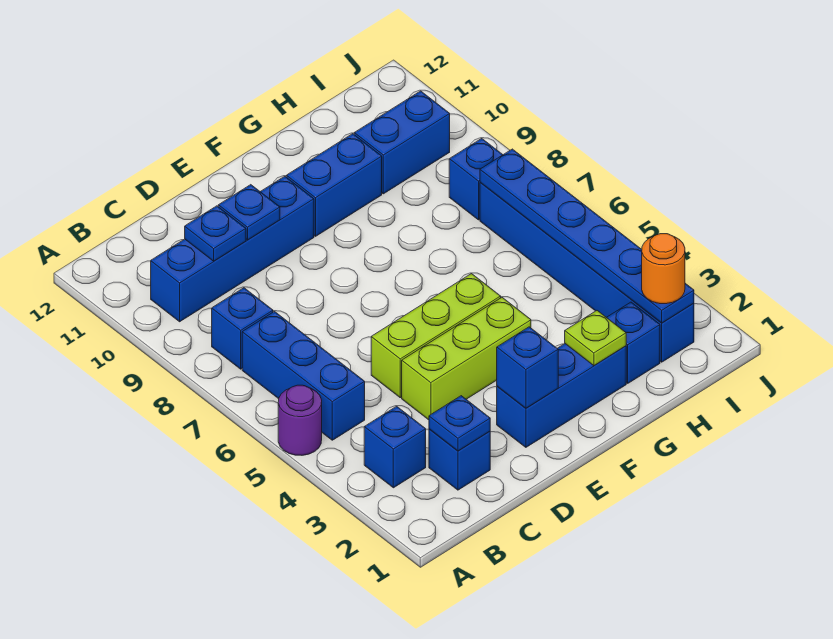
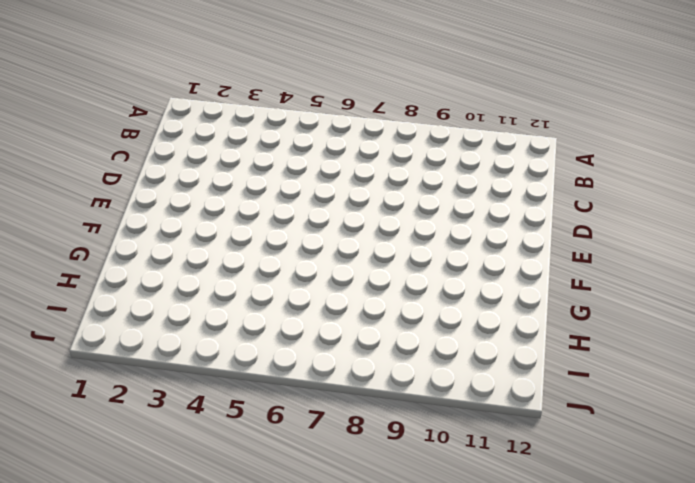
none -> purple round brick A5 level 1
none -> blue brick B3 level 1
none -> blue brick B5:B7 level 1

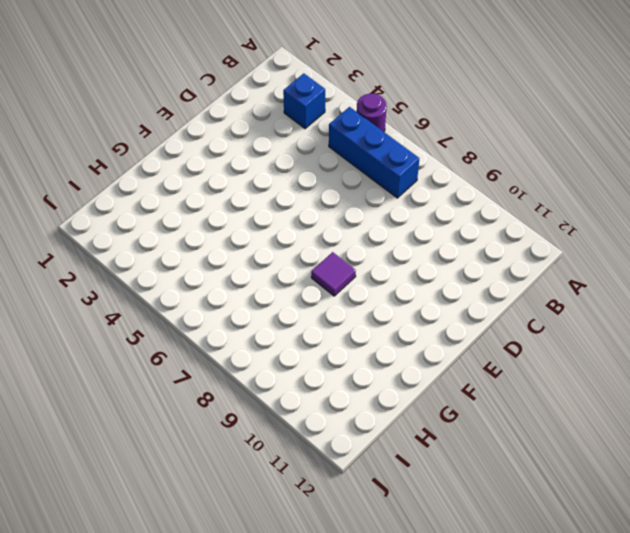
purple tile F8 level 1 -> none
none -> blue brick B8 level 1
none -> blue brick B10:E10 level 1
none -> blue brick C2 level 1

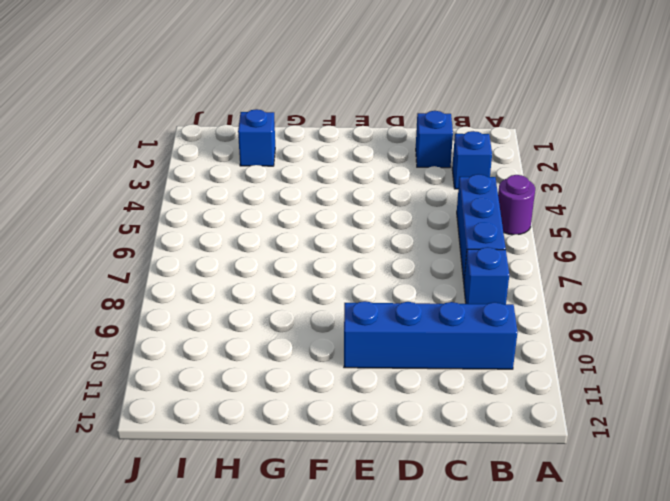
none -> lime brick D4:F4 level 1
none -> lime brick D5:F5 level 1
none -> blue brick E2:G2 level 1

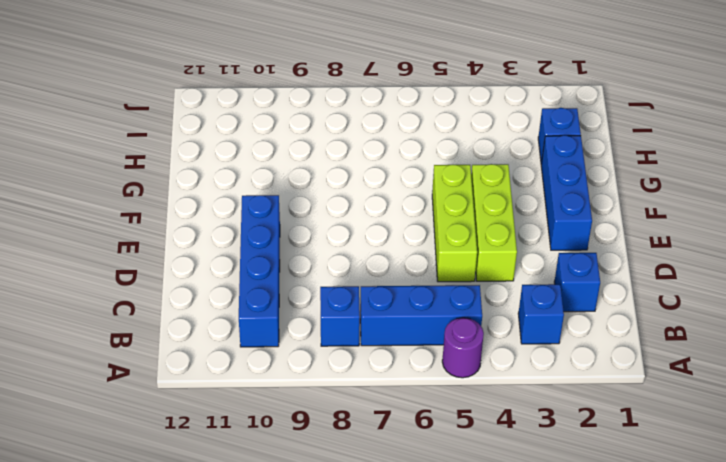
none -> blue brick F10:G10 level 1
none -> blue brick H10:I10 level 1
none -> blue brick I2:I7 level 1

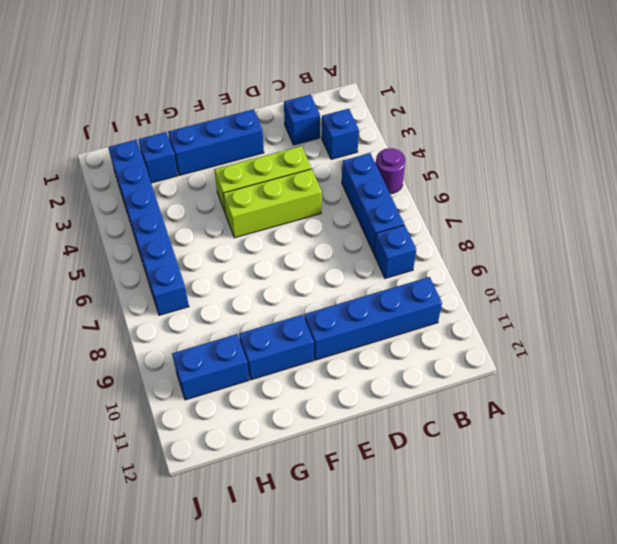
none -> blue brick I8 level 1
none -> blue plate C2 level 2
none -> blue plate C10 level 2

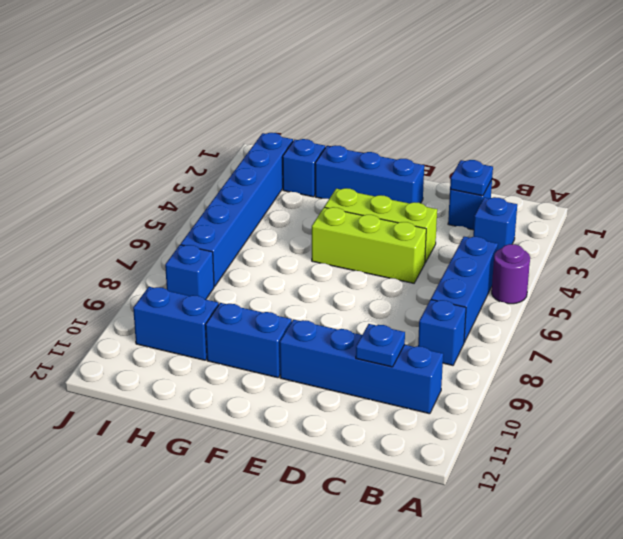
none -> blue plate D10 level 2
none -> blue brick E2 level 2
none -> lime plate G2 level 2

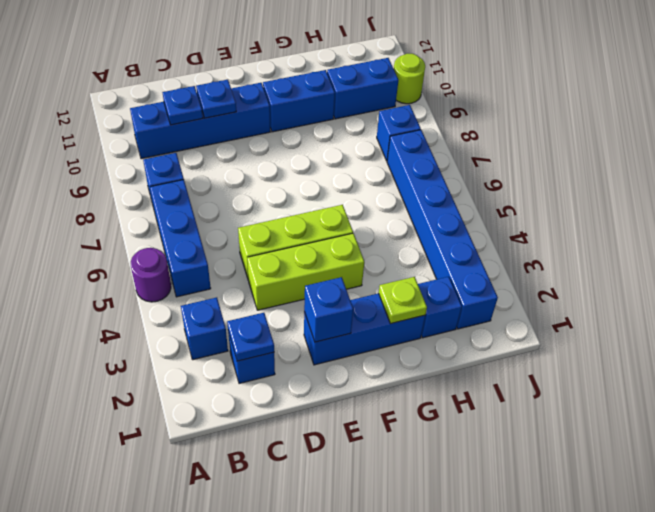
lime round brick J10 level 1 -> none
none -> blue plate I2:I7 level 2
none -> orange round brick I2 level 3

